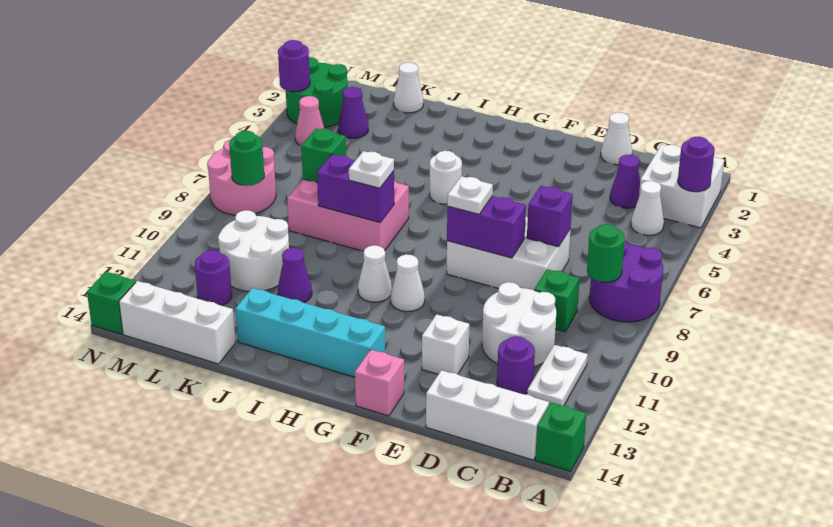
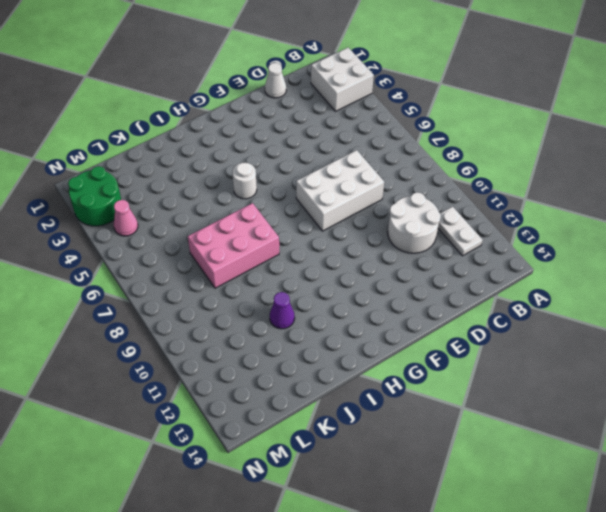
none -> purple round brick A7:B8 level 1
none -> green brick A14 level 1
none -> white cone B4 level 1
none -> white brick B14:D14 level 1

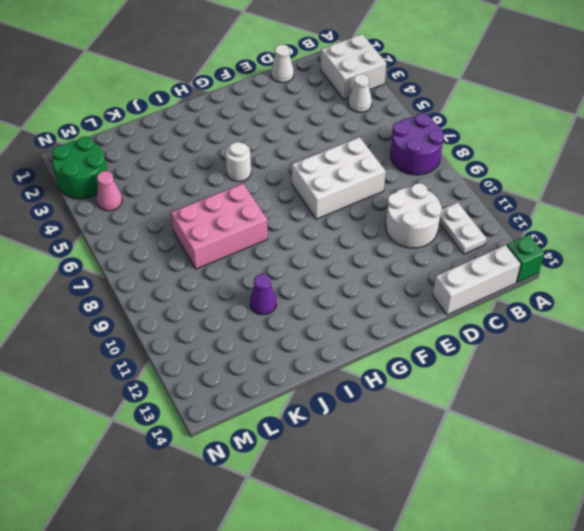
none -> purple cone C3 level 1
none -> green brick C9 level 1
none -> purple round brick C12 level 1
none -> white brick E12 level 1

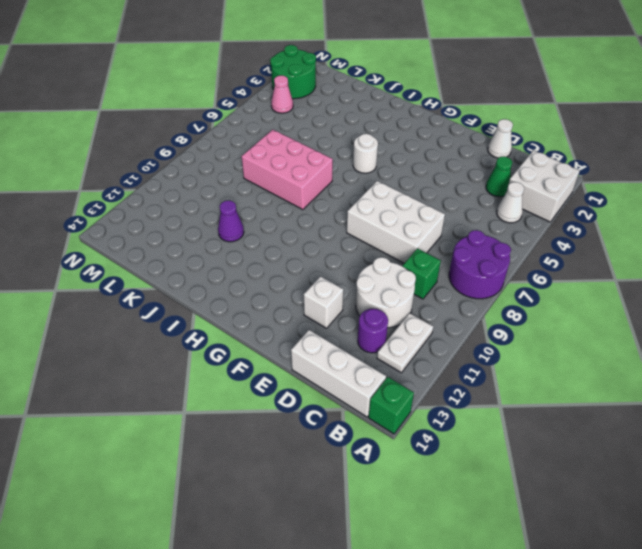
green cone C3 level 1 -> purple cone C3 level 1
none -> pink brick F14 level 1
none -> white cone G10 level 1
none -> cyan brick G13:J13 level 1
none -> white cone H10 level 1

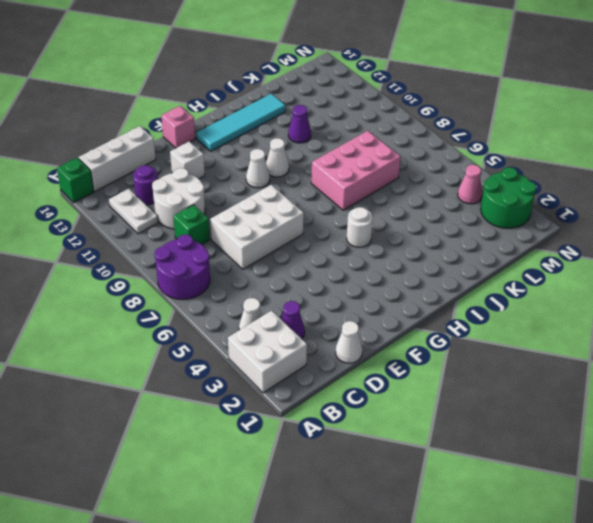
cyan tile G13:J13 level 1 -> cyan brick G13:J13 level 1
none -> white cone K1 level 1
none -> white round brick K10:L11 level 1
none -> white brick K14:M14 level 1
none -> purple cone L3 level 1

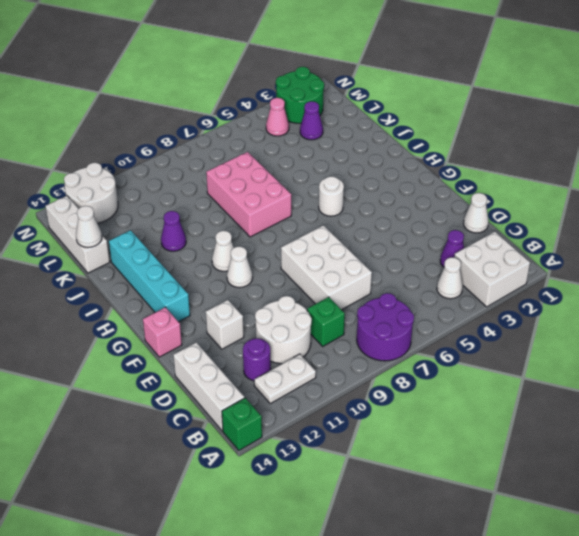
white cone K14 level 2 -> white cone K1 level 1
white round brick M12:N13 level 1 -> white round brick K10:L11 level 1
none -> purple round brick L12 level 1
none -> pink round brick M7:N8 level 1
none -> green brick N14 level 1
none -> purple round brick A3 level 2

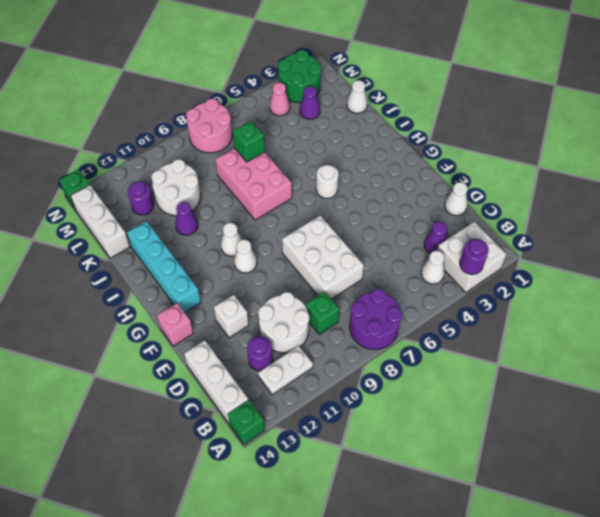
none -> green round brick B8 level 2
none -> purple brick D7 level 2
none -> purple brick E8:F8 level 2
none -> purple brick I8:J8 level 2

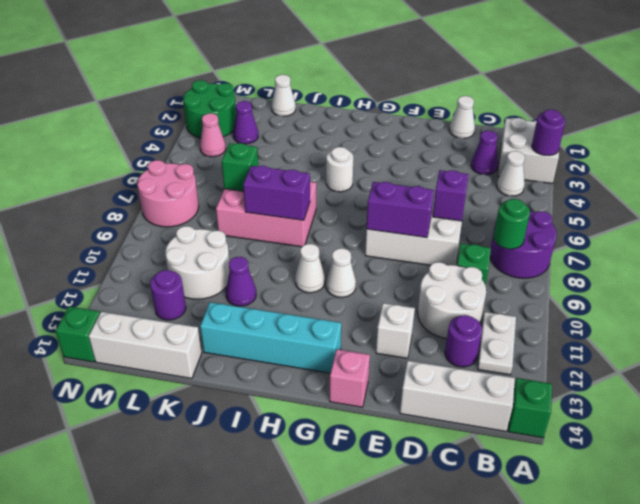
none -> green round brick M8 level 2
none -> purple round brick N3 level 2
none -> white plate F8 level 3
none -> white plate I8 level 3

